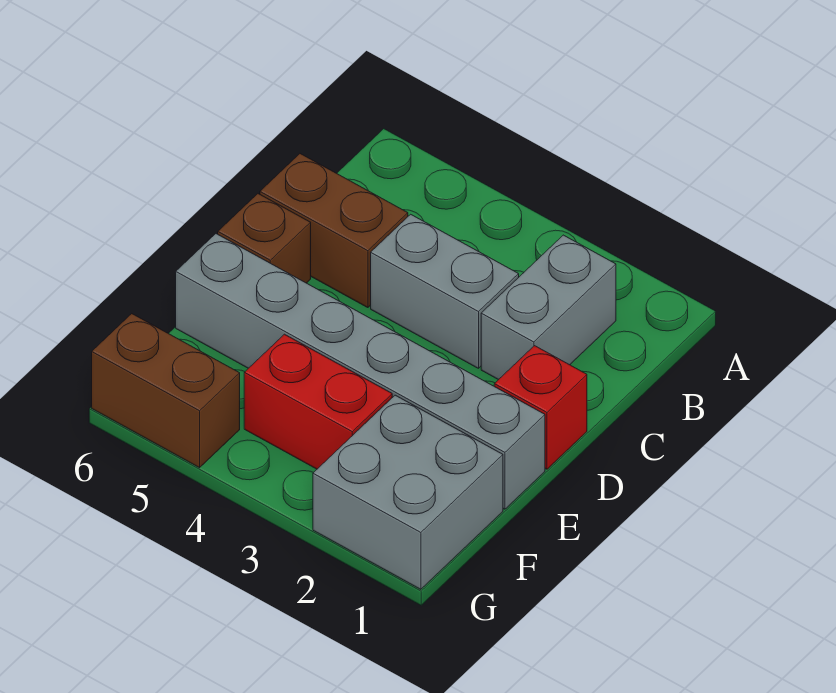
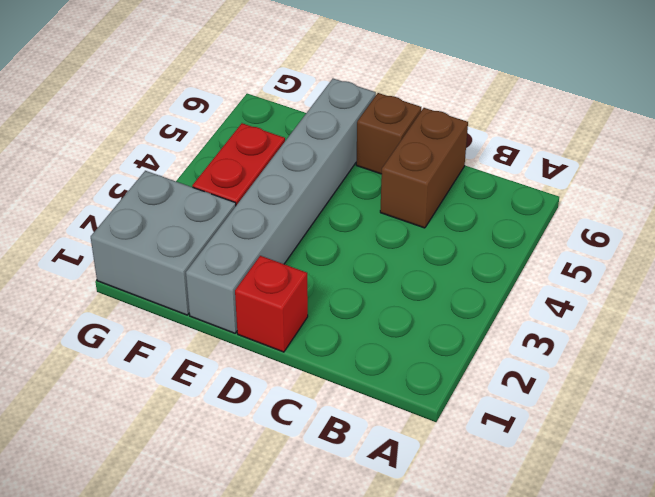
none -> grey brick B2:C2 level 1
none -> grey brick C3:C4 level 1

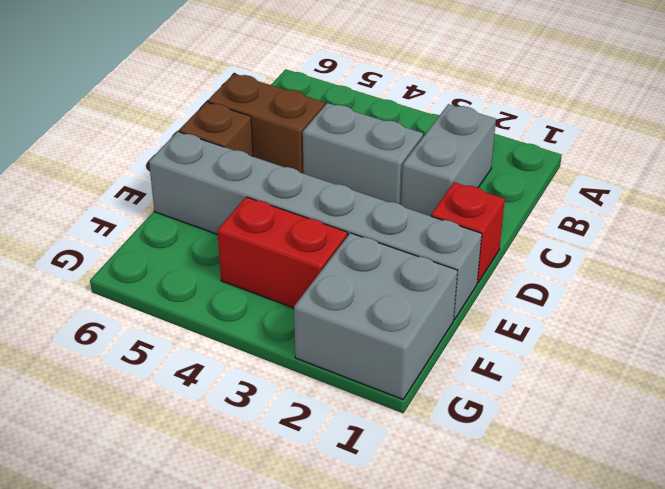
none -> brown brick G5:G6 level 1

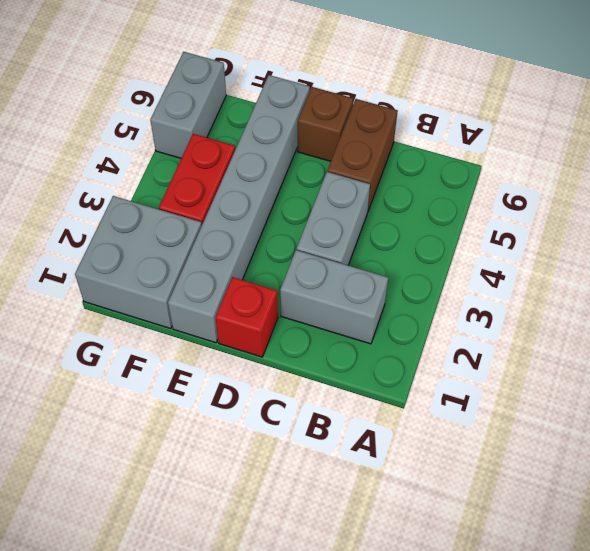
grey brick G5:G6 level 1 -> brown brick G5:G6 level 1

